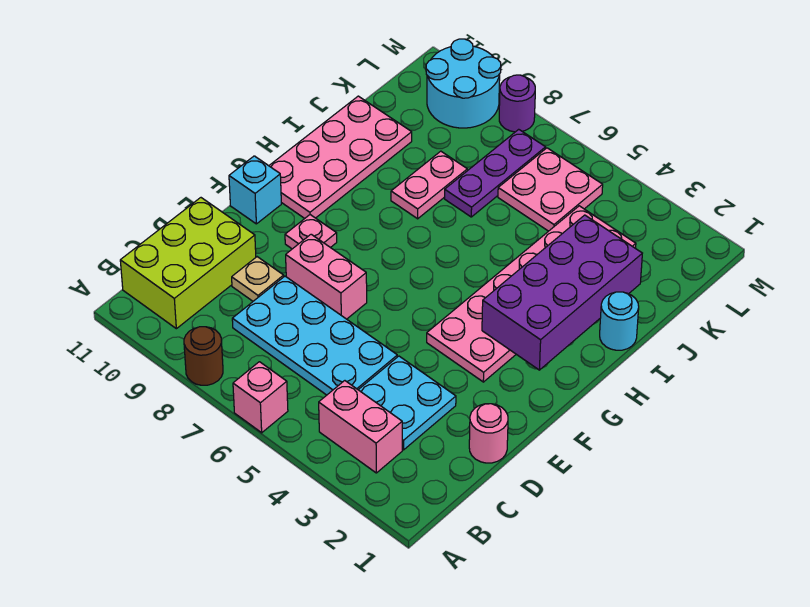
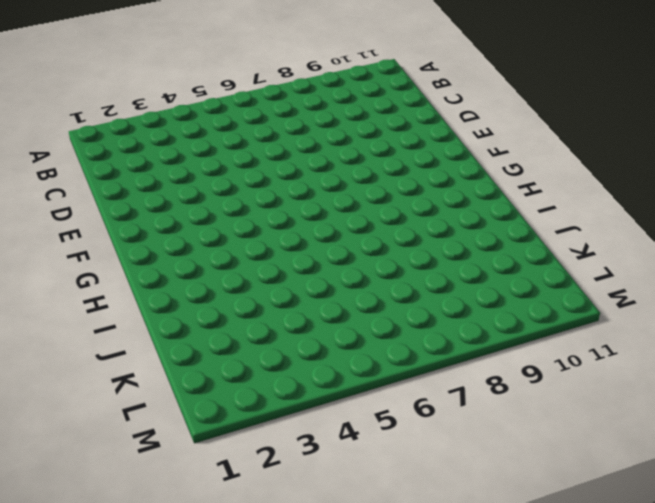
none -> pink brick A6 level 1
none -> brown round brick A8 level 1
none -> pink brick B3:B4 level 1

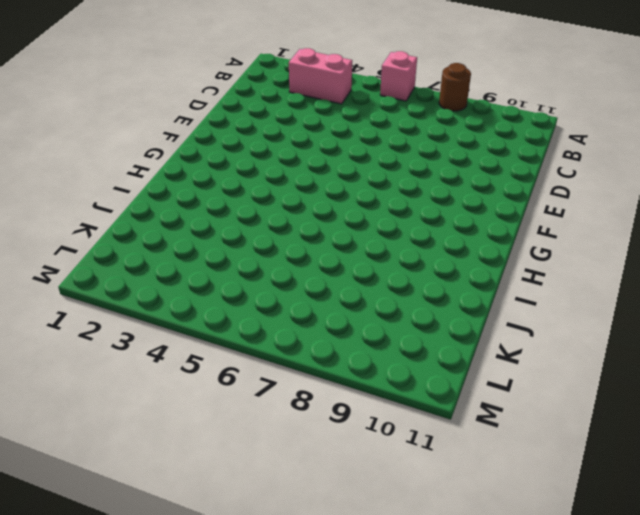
none -> lime brick B10:D11 level 1
none -> cyan plate C3:D4 level 1
none -> cyan plate C5:D8 level 1

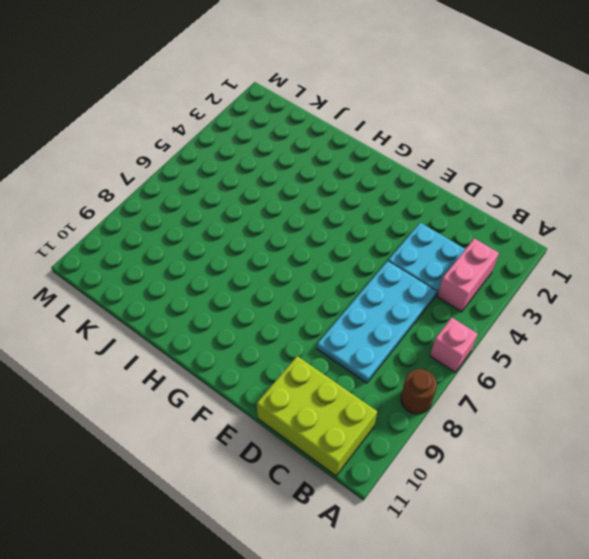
none -> pink round brick D1 level 1
none -> tan plate D9 level 1
none -> pink brick E7:E8 level 1

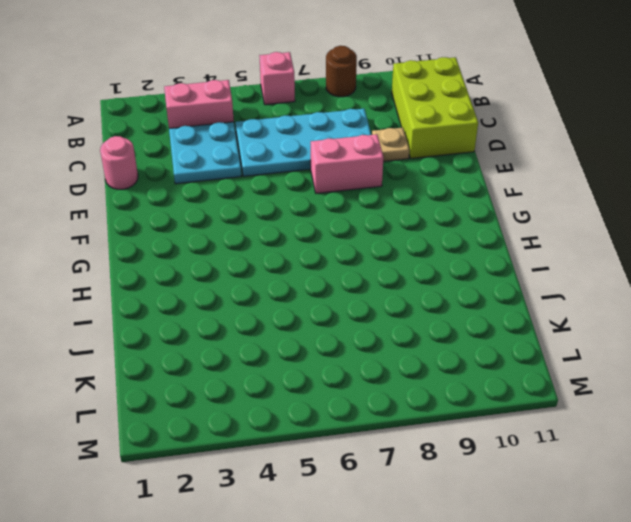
none -> pink plate F3:K4 level 1
none -> pink plate F9 level 1
none -> cyan brick F11 level 1

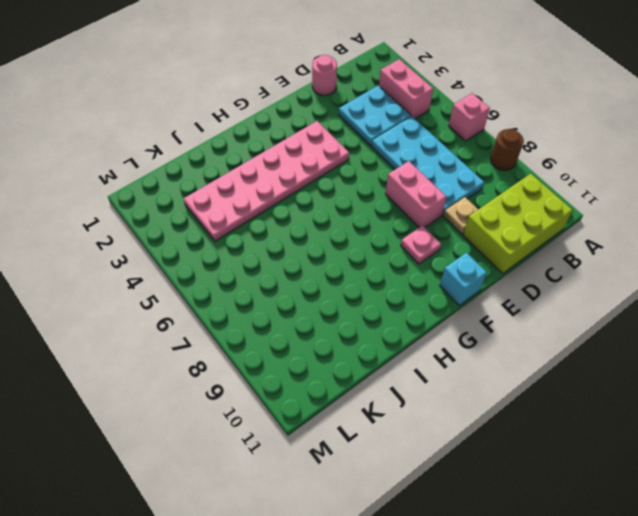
none -> pink plate G10:J11 level 1
none -> cyan round brick I1 level 1
none -> pink plate I8:J8 level 1

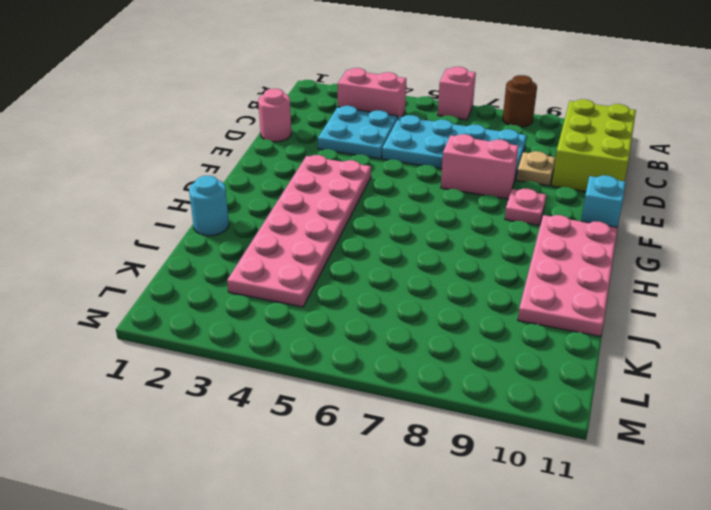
none -> pink plate I8:J8 level 1
none -> purple plate J7:L7 level 1
none -> pink plate K5:L6 level 1

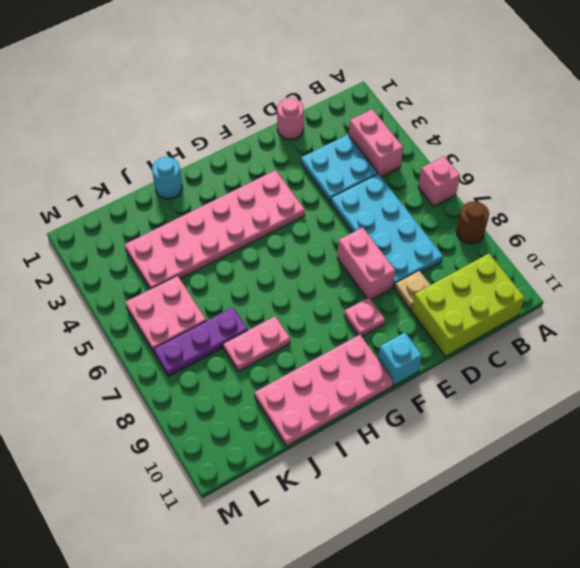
none -> cyan round brick L9:M10 level 1
none -> purple round brick M8 level 1
none -> purple brick G2:J3 level 2

